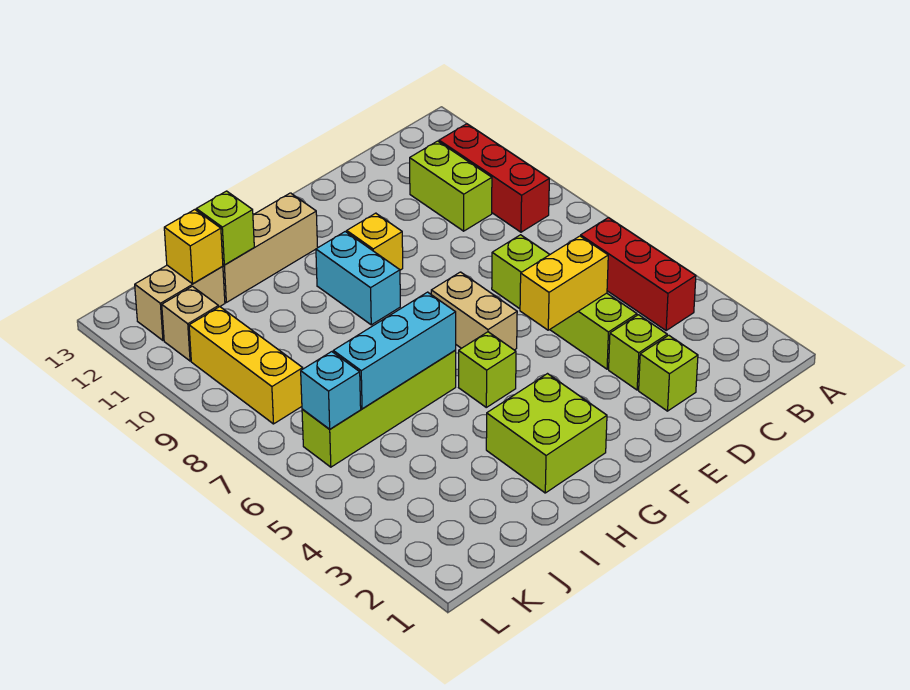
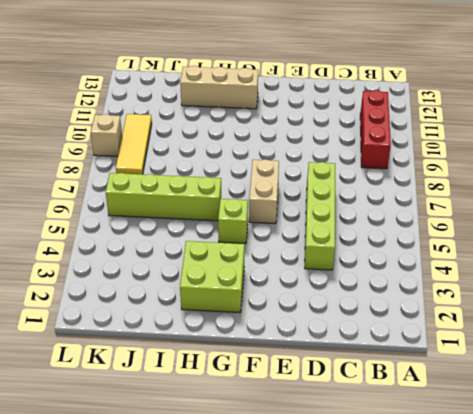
yellow tile K8:K10 level 1 -> yellow brick K8:K10 level 1
tan brick L9 level 1 -> tan brick K11 level 1
none -> red brick B4:B6 level 1
none -> lime brick C10:C11 level 1
none -> lime brick D2 level 1

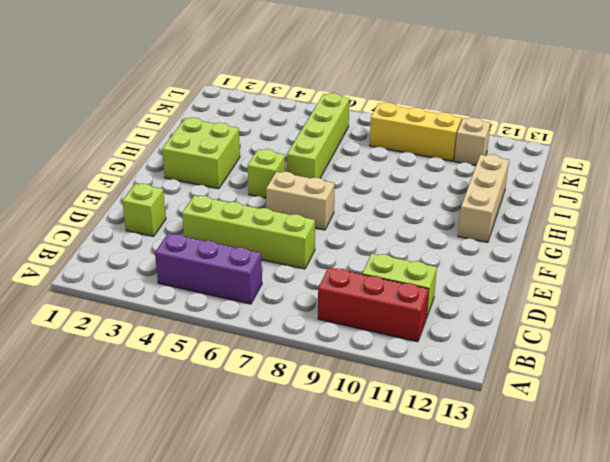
purple brick B4:B6 level 1 -> red brick B4:B6 level 1
none -> lime brick D3 level 1
none -> yellow brick F10 level 1
none -> cyan brick G9:G10 level 1

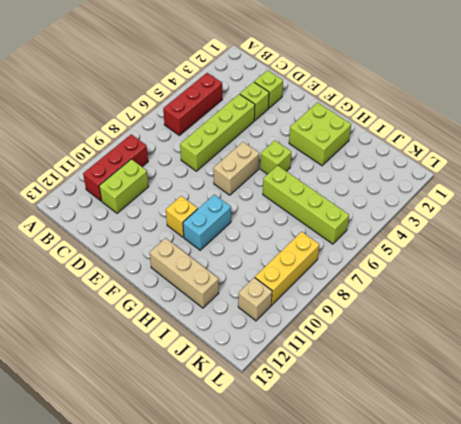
none -> tan brick J12:K12 level 1
none -> yellow brick D5:E5 level 2
none -> cyan brick H6:J6 level 2

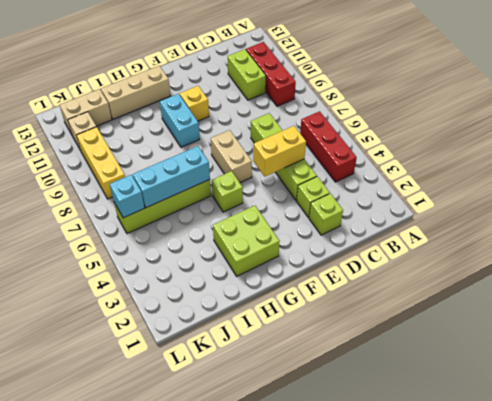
none -> lime brick I12 level 2
none -> yellow brick J12 level 2

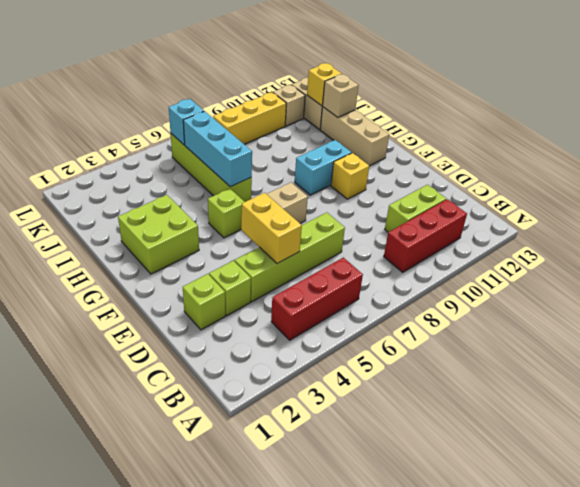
tan brick I12 level 2 -> lime brick I12 level 2

